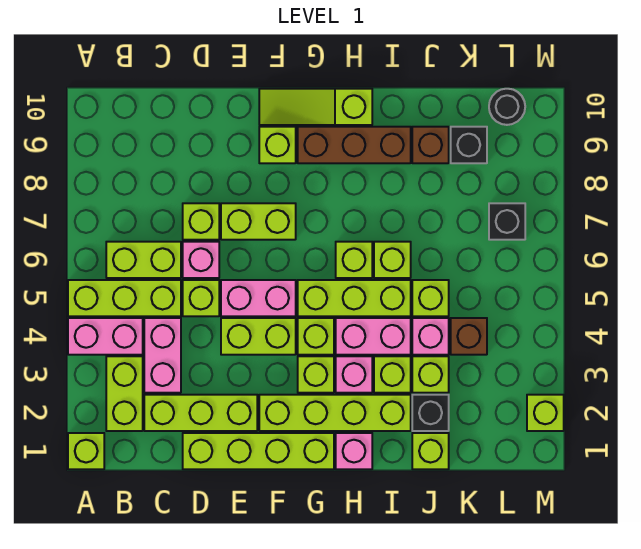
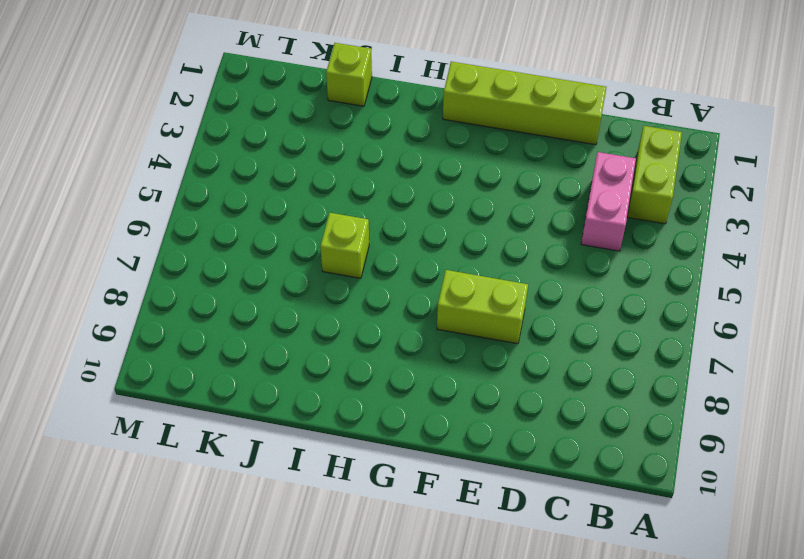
none -> lime brick A1 level 1
none -> pink brick A4:B4 level 1
none -> lime brick A5:C5 level 1
none -> lime brick B6:C6 level 1

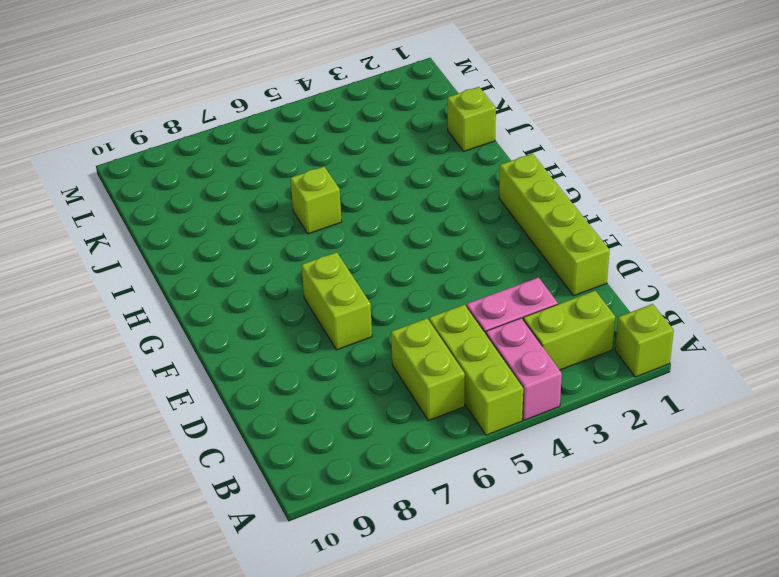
none -> lime brick C2:E2 level 1
none -> lime brick D5 level 1
none -> pink brick D6 level 1
none -> lime brick D7 level 1

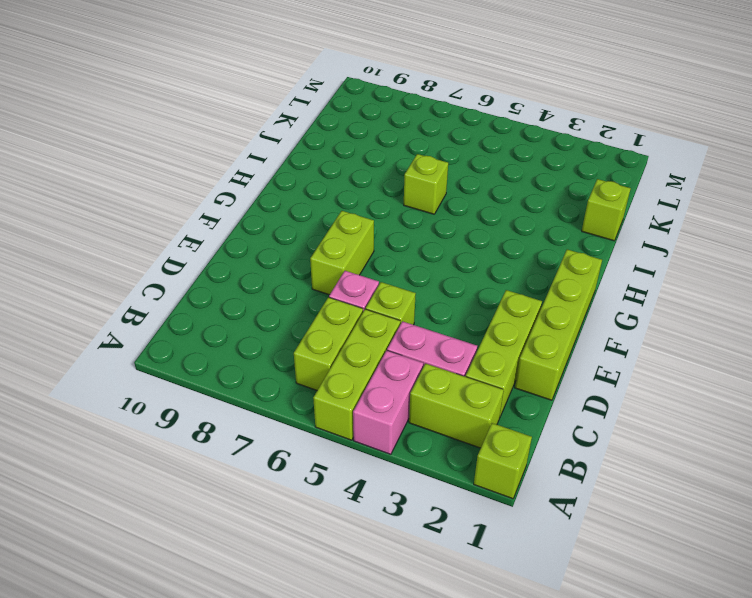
none -> lime brick D7 level 1
none -> lime brick E4:F4 level 1
none -> pink brick E5:F5 level 1
none -> lime brick F2:I2 level 1

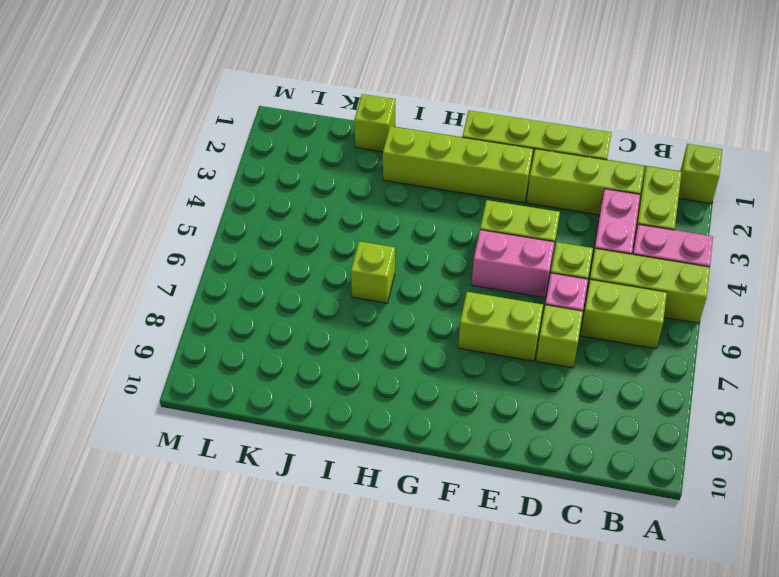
none -> lime brick F9 level 1
none -> lime slope F10:H10 level 1 top H
none -> lime brick G3 level 1
none -> lime brick G4 level 1

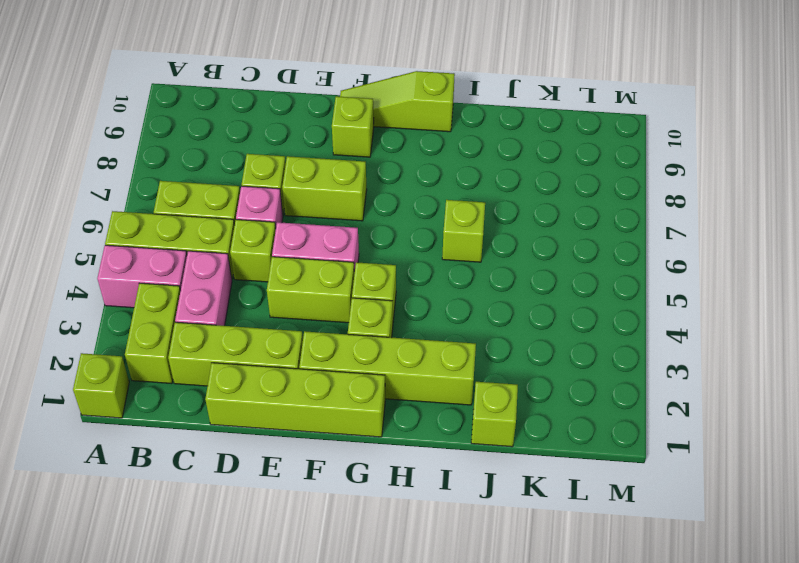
none -> lime brick G5:I5 level 1
none -> brown brick G9:I9 level 1
none -> pink brick H1 level 1
none -> pink brick H3 level 1

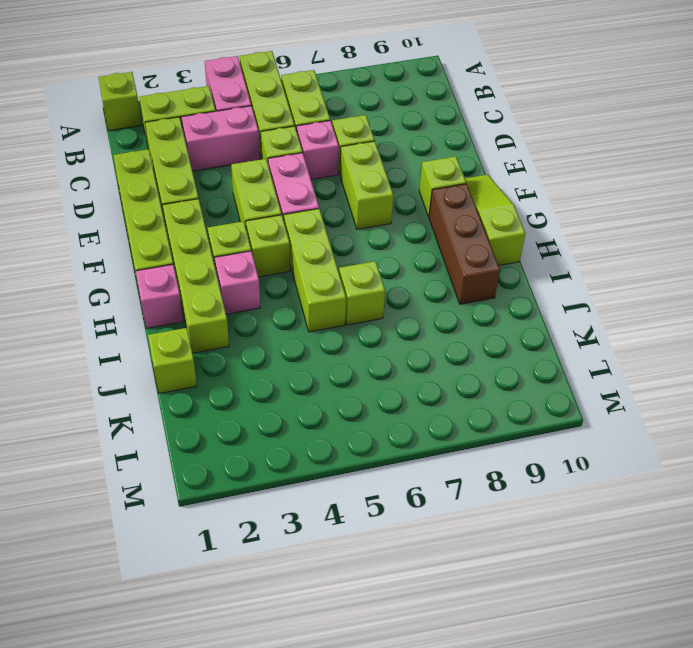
none -> pink brick H4:I4 level 1
none -> lime brick H6 level 1
none -> lime brick I3 level 1
none -> black brick J2 level 1

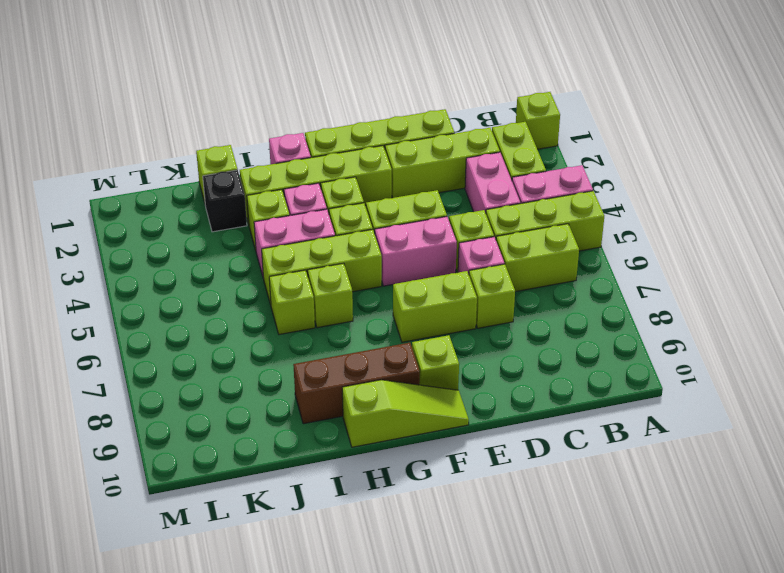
none -> lime brick J3 level 1
none -> pink brick J4 level 1
none -> lime brick J5 level 1
none -> brown brick J9 level 1

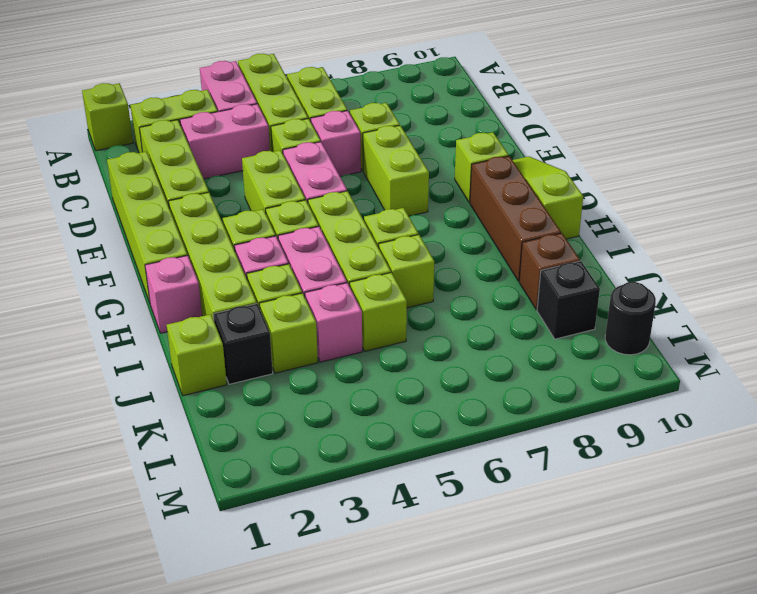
none -> brown brick K4 level 1
none -> black brick L7 level 1
none -> lime brick M2 level 1

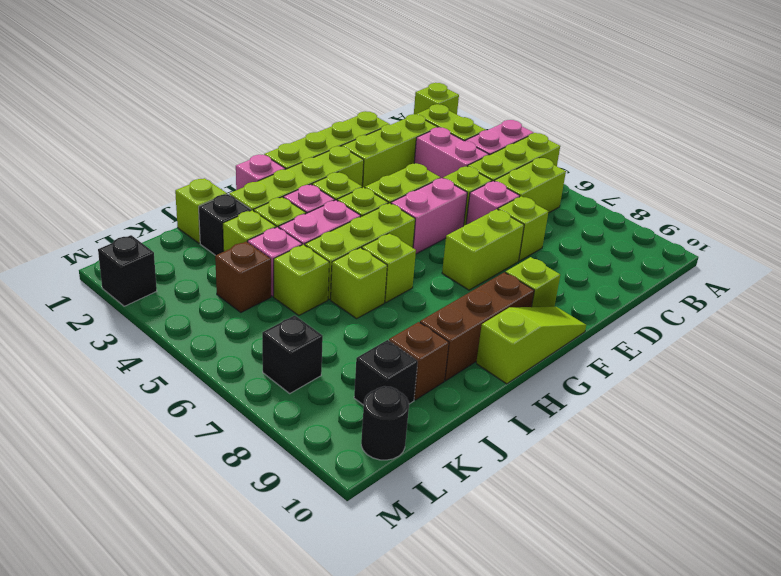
black brick M2 level 1 -> lime brick M2 level 1

